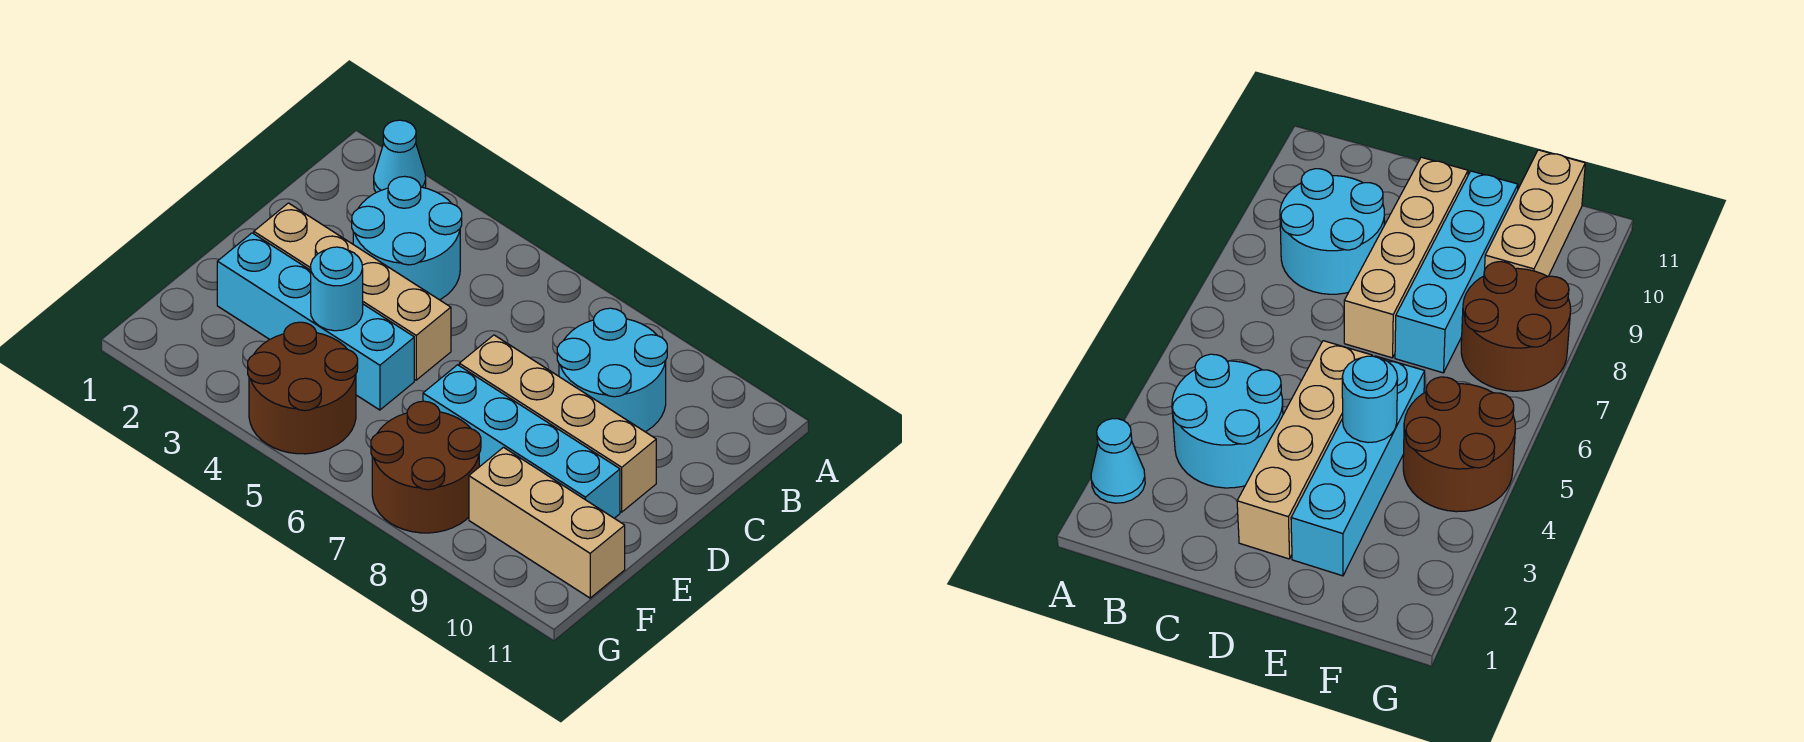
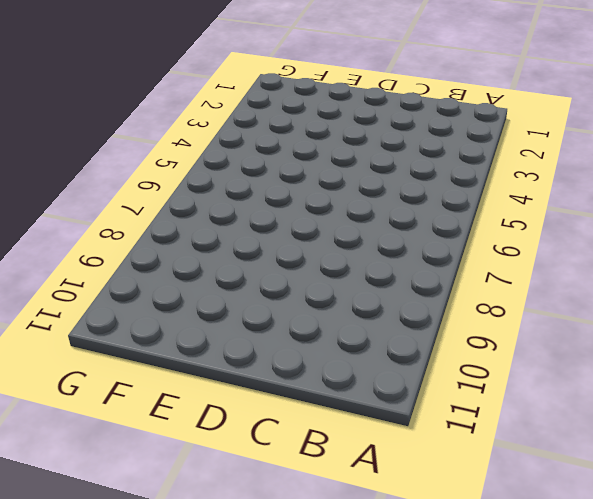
none -> cyan cone A2 level 1
none -> cyan round brick B3:C4 level 1

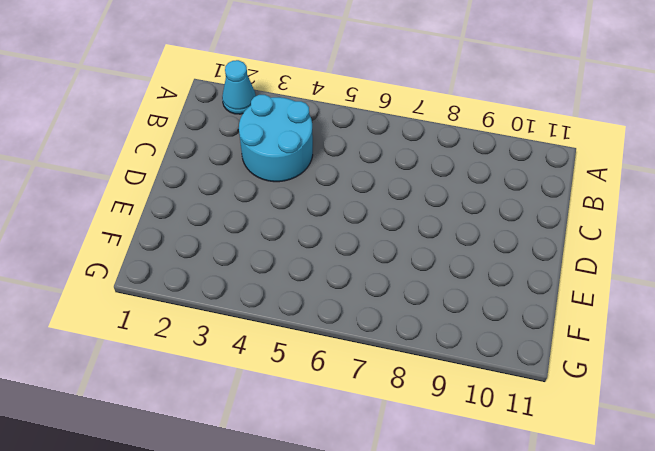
none -> cyan round brick B8:C9 level 1
none -> tan brick D2:D5 level 1

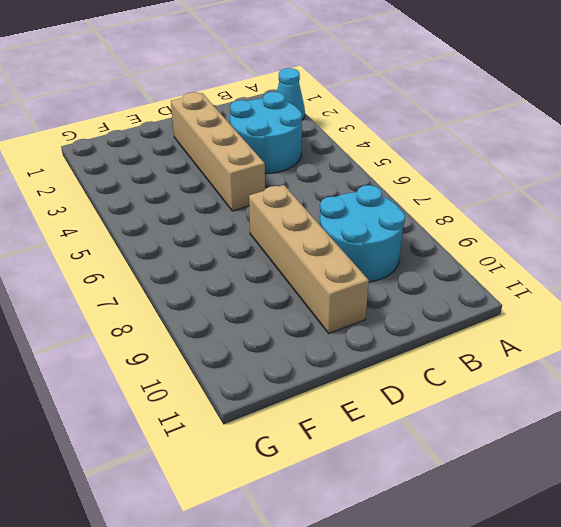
none -> cyan brick E2:E5 level 1
none -> cyan brick E7:E10 level 1

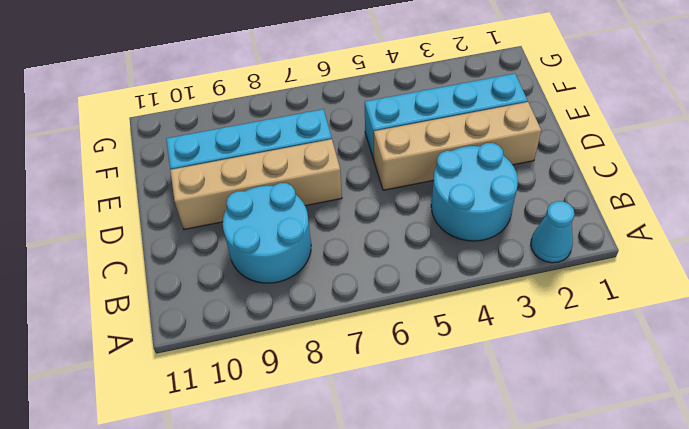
none -> brown round brick F4:G5 level 1
none -> brown round brick F7:G8 level 1

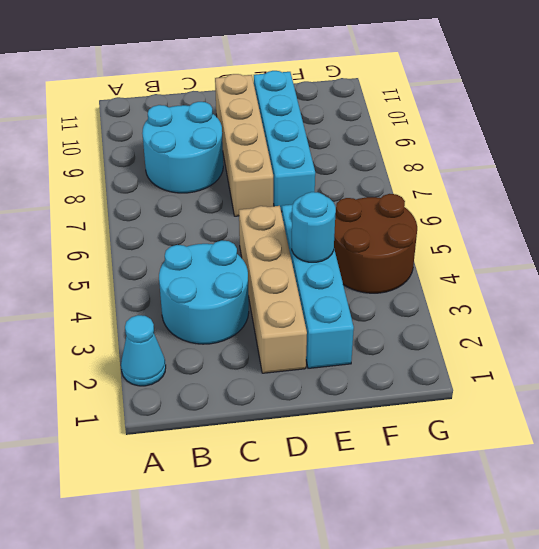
none -> brown round brick F7:G8 level 1
none -> tan brick F9:F11 level 1

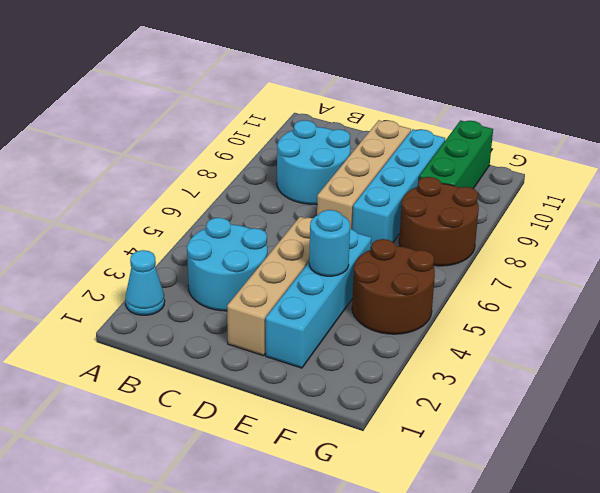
green brick F9:F11 level 1 -> tan brick F9:F11 level 1

